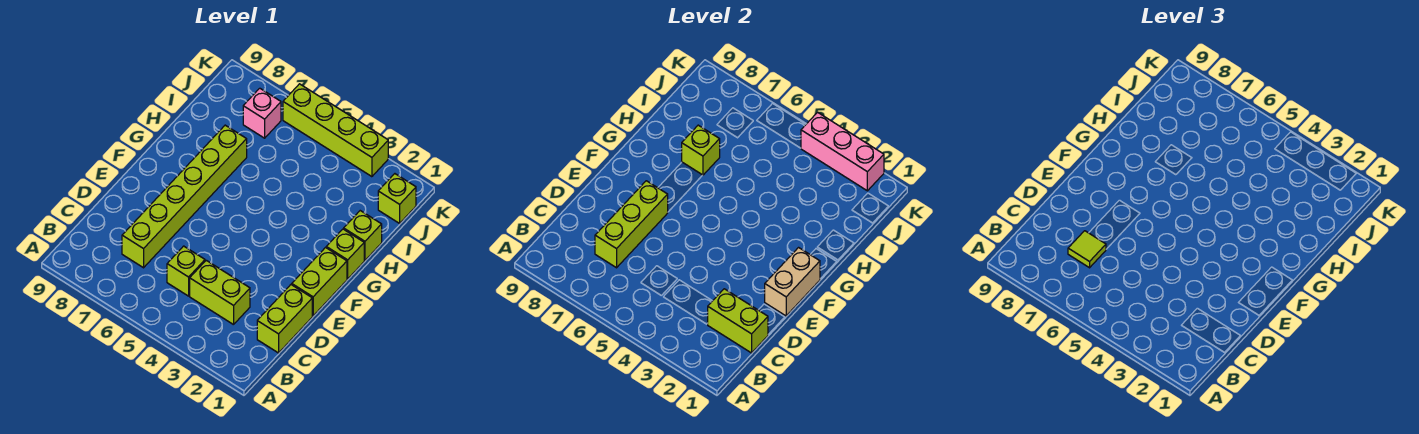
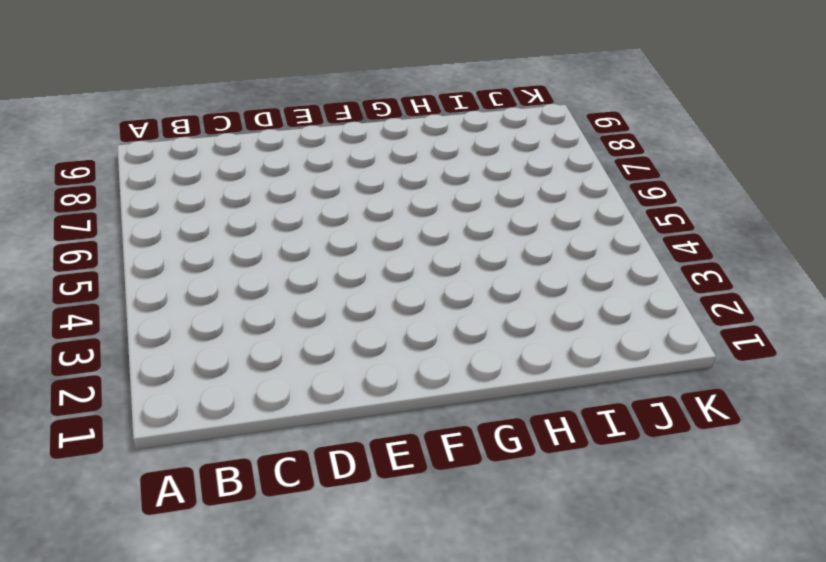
none -> lime brick C1:D1 level 1
none -> lime brick C3:C4 level 1
none -> lime brick C5 level 1

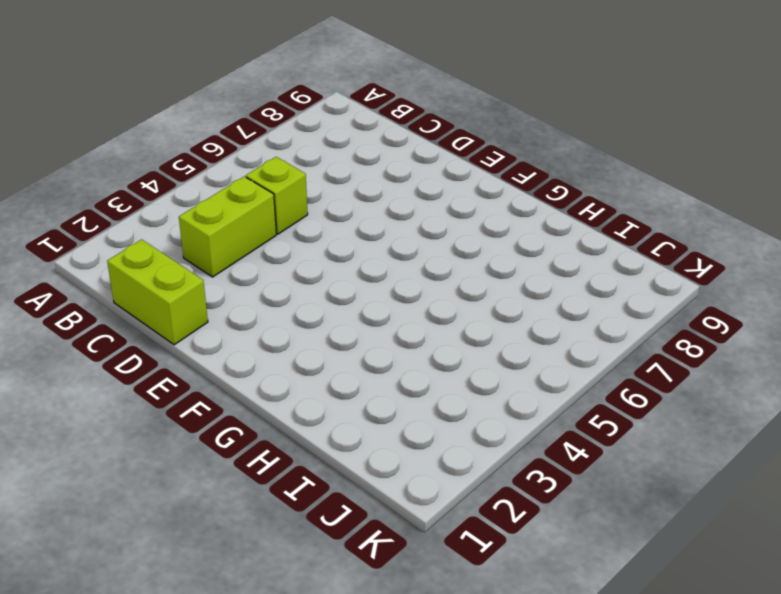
none -> lime brick C7:H7 level 1
none -> lime brick E1:F1 level 1
none -> lime brick G1 level 1

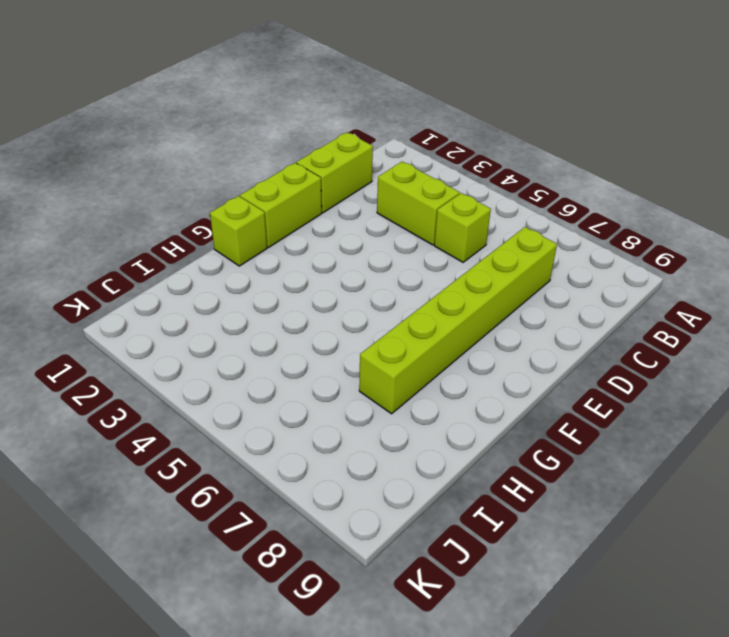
none -> lime brick H1 level 1
none -> lime brick J1 level 1
none -> pink brick J7 level 1

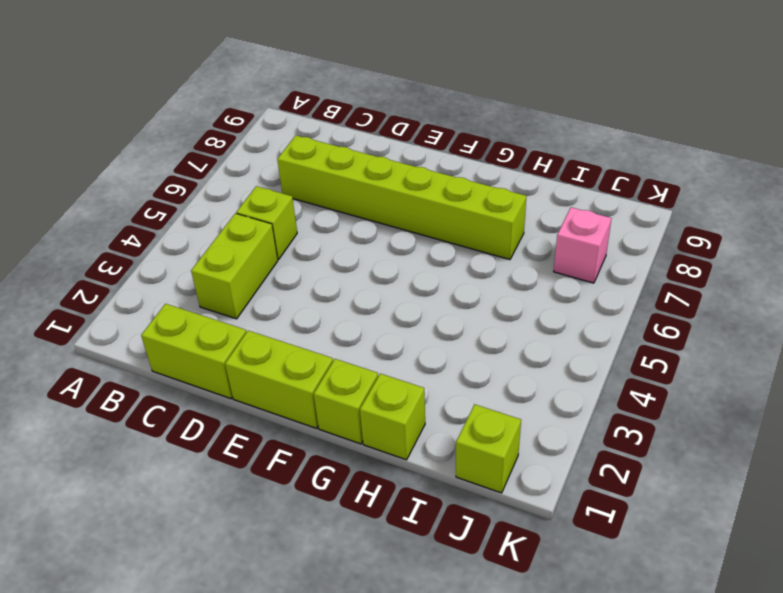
none -> lime brick K3:K6 level 1
none -> lime brick C1:C2 level 2
none -> lime brick C7:E7 level 2

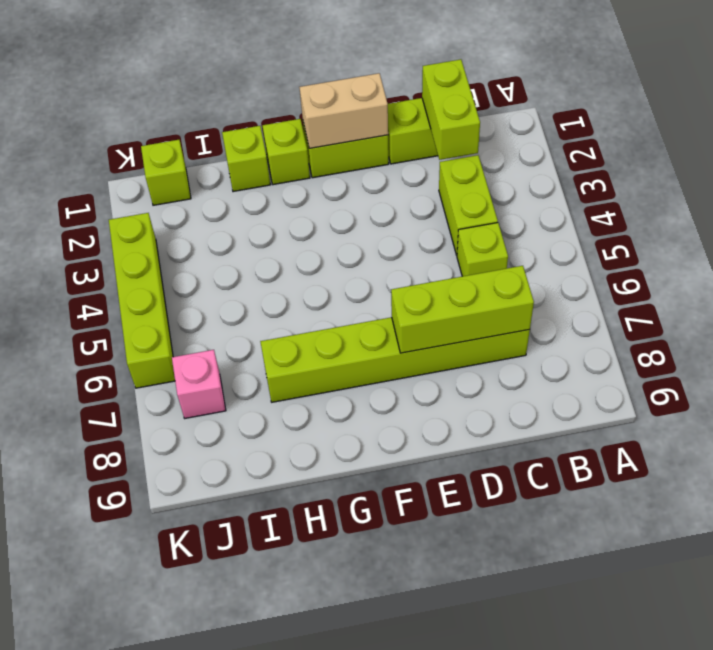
none -> lime brick H7 level 2
none -> pink brick K2:K4 level 2
none -> lime tile C7 level 3

